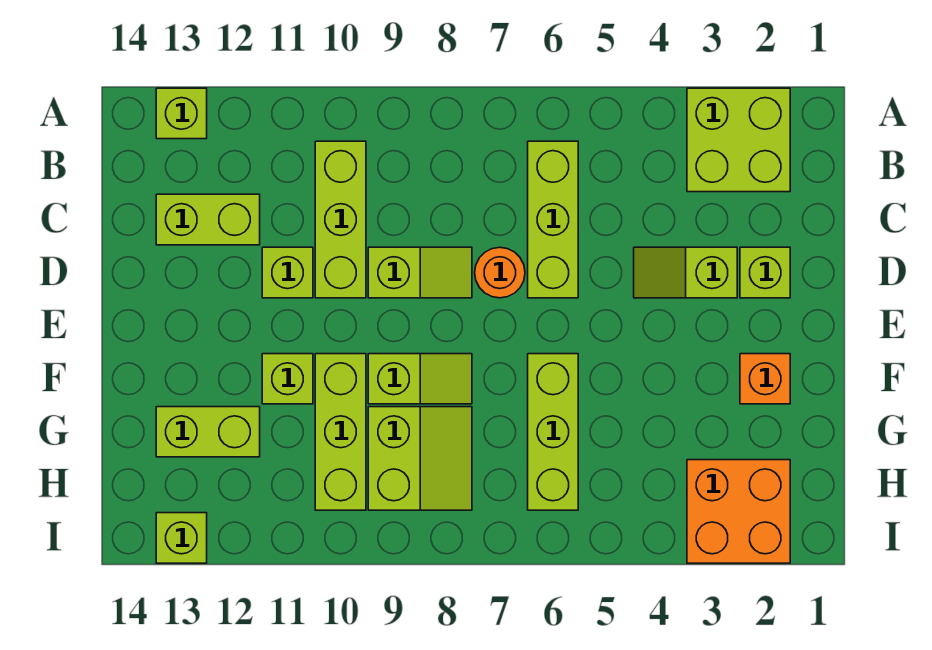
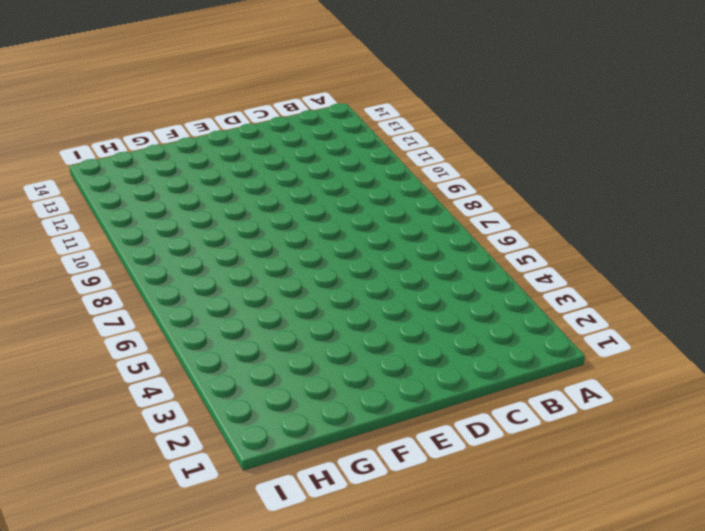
none -> lime brick A2:B3 level 1
none -> lime brick A13 level 1
none -> lime brick B6:D6 level 1

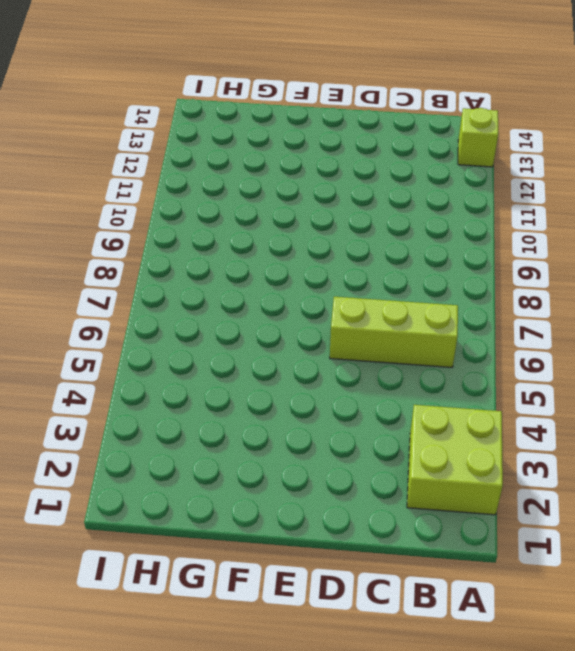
none -> lime brick B10:D10 level 1
none -> lime brick C12:C13 level 1
none -> lime brick D2 level 1

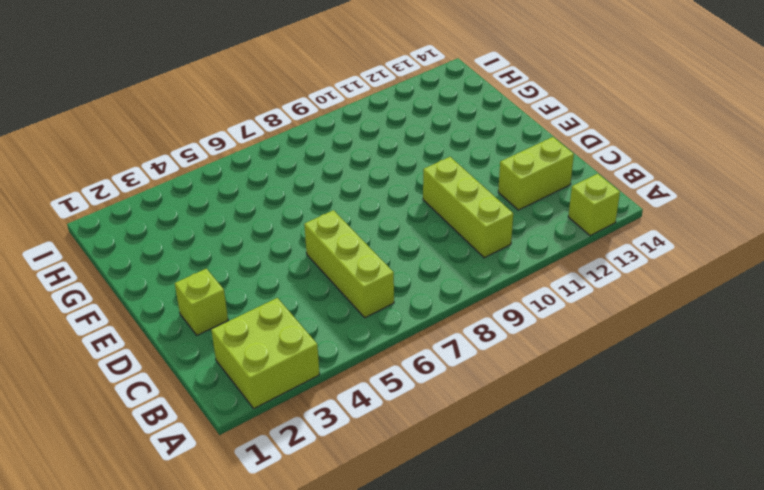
none -> lime slope D3:D4 level 1 top 3
none -> orange round brick D7 level 1
none -> lime slope D8:D9 level 1 top 9

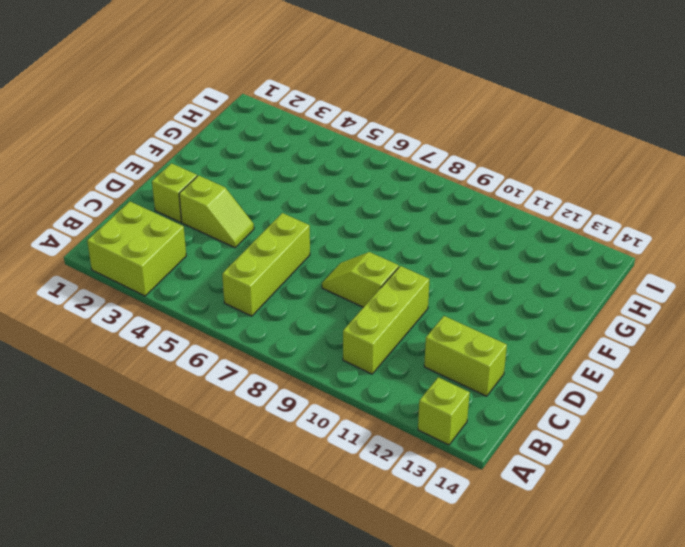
none -> orange round brick D7 level 1
none -> lime brick D11 level 1
none -> orange brick F2 level 1

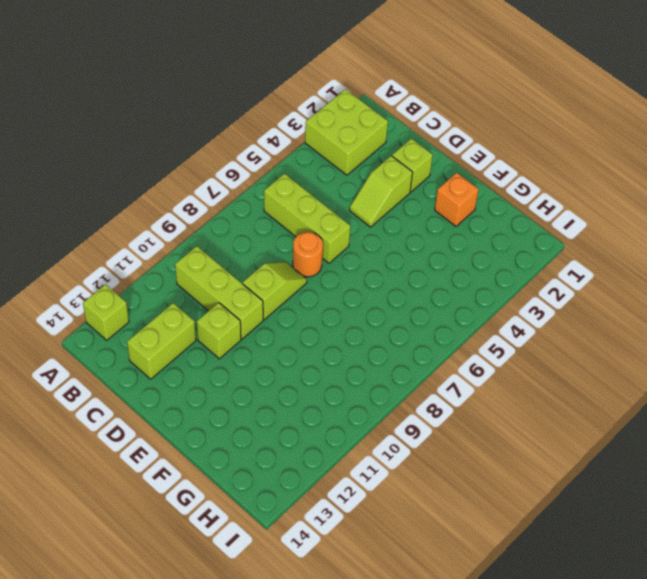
none -> lime brick F6:H6 level 1
none -> lime slope F8:F9 level 1 top 9
none -> lime brick F10:H10 level 1

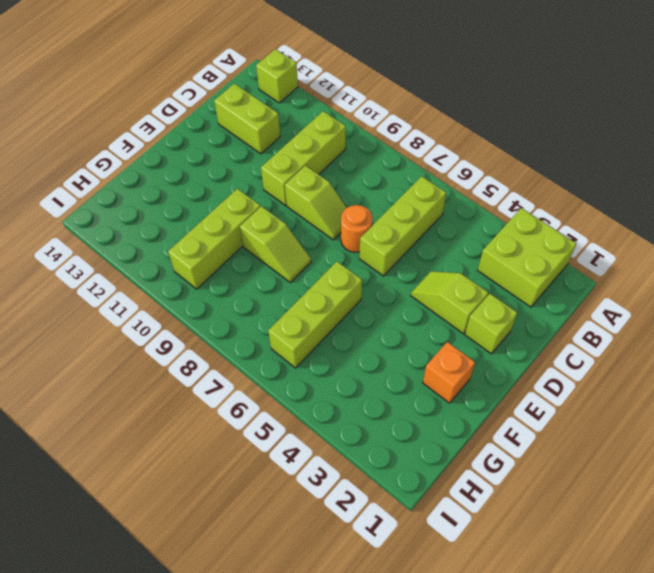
none -> lime brick D11 level 1
none -> lime brick F11 level 1
none -> lime slope G8:H9 level 1 top 9

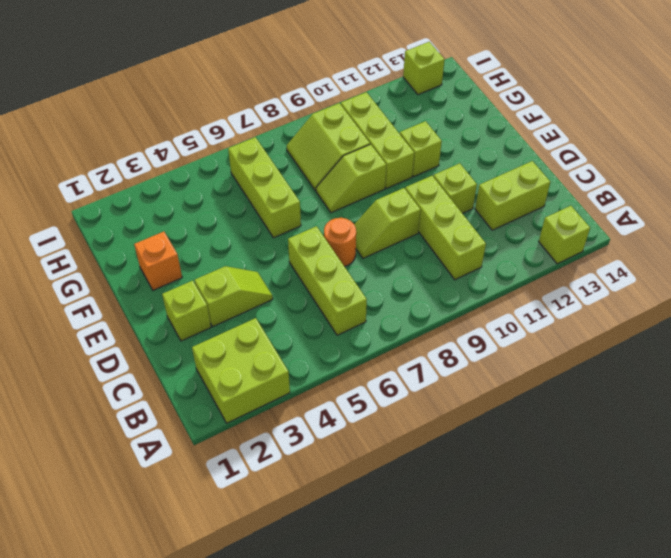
none -> lime brick G12:G13 level 1
none -> orange brick H2:I3 level 1

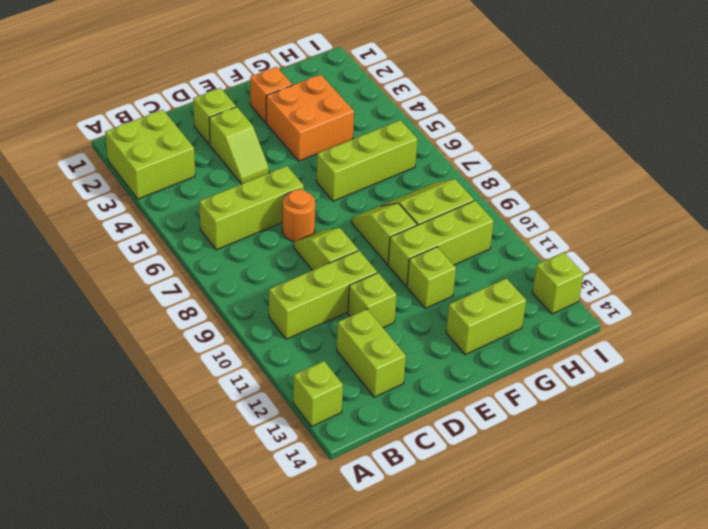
orange brick F3:G4 level 1 -> orange brick H2:I3 level 1
lime brick F13:G13 level 1 -> lime brick G12:G13 level 1

